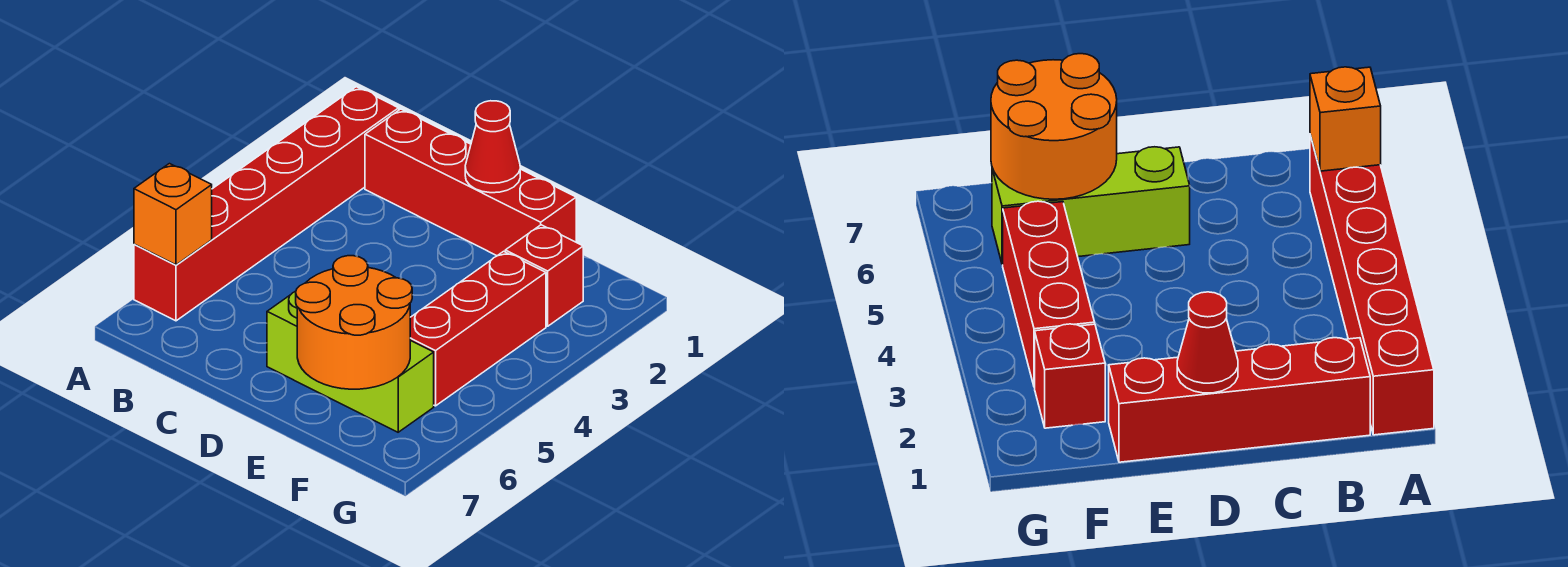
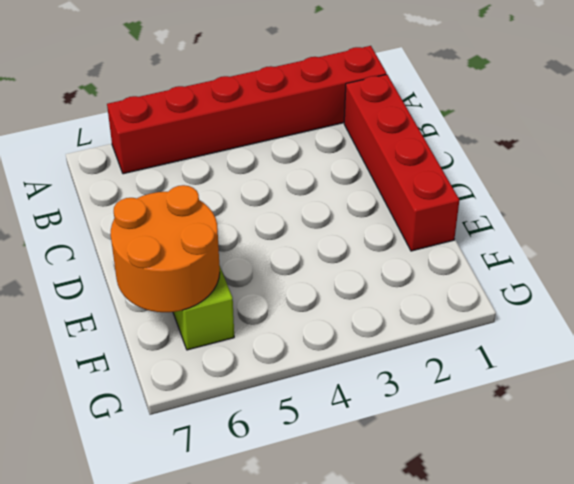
none -> red brick F2 level 1
none -> red brick F3:F5 level 1

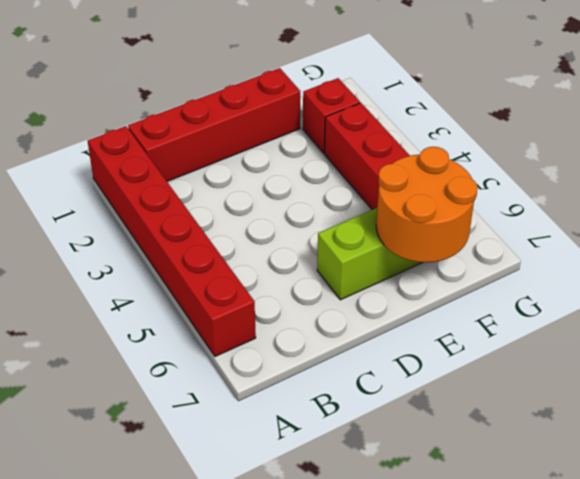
none -> orange brick A6 level 2
none -> red cone D1 level 2

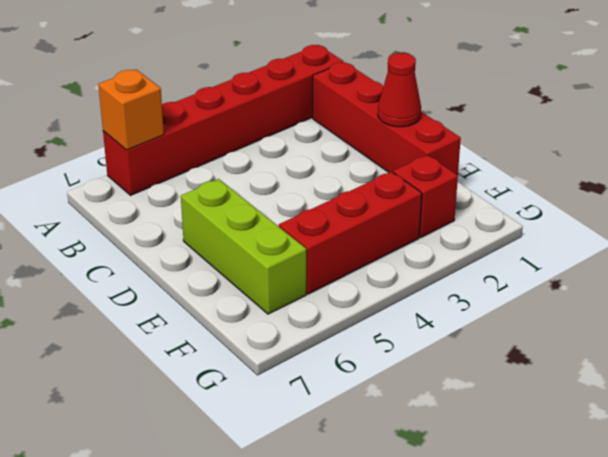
none -> orange round brick E6:F7 level 2

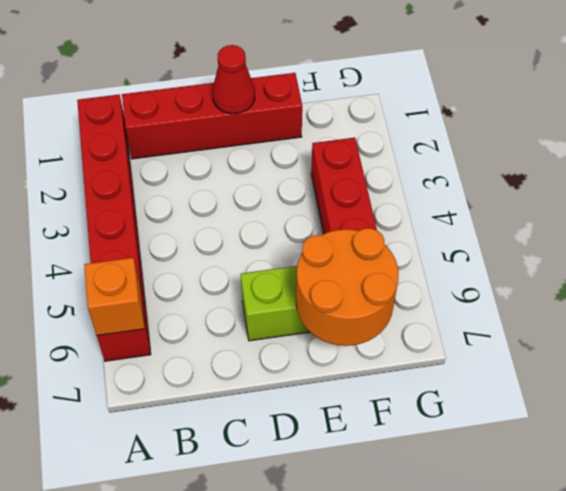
none -> red brick F2 level 1

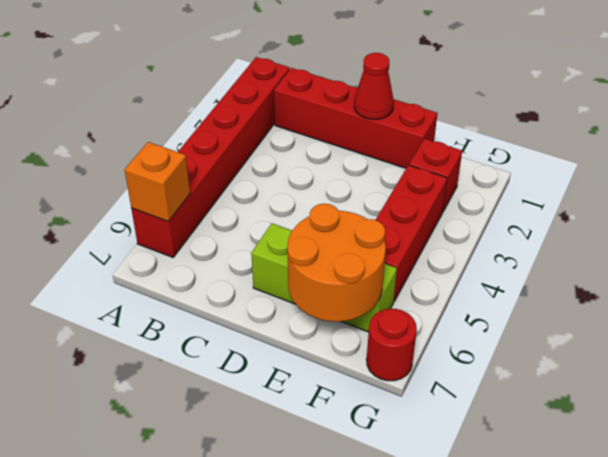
red round brick G7 level 1 -> none

